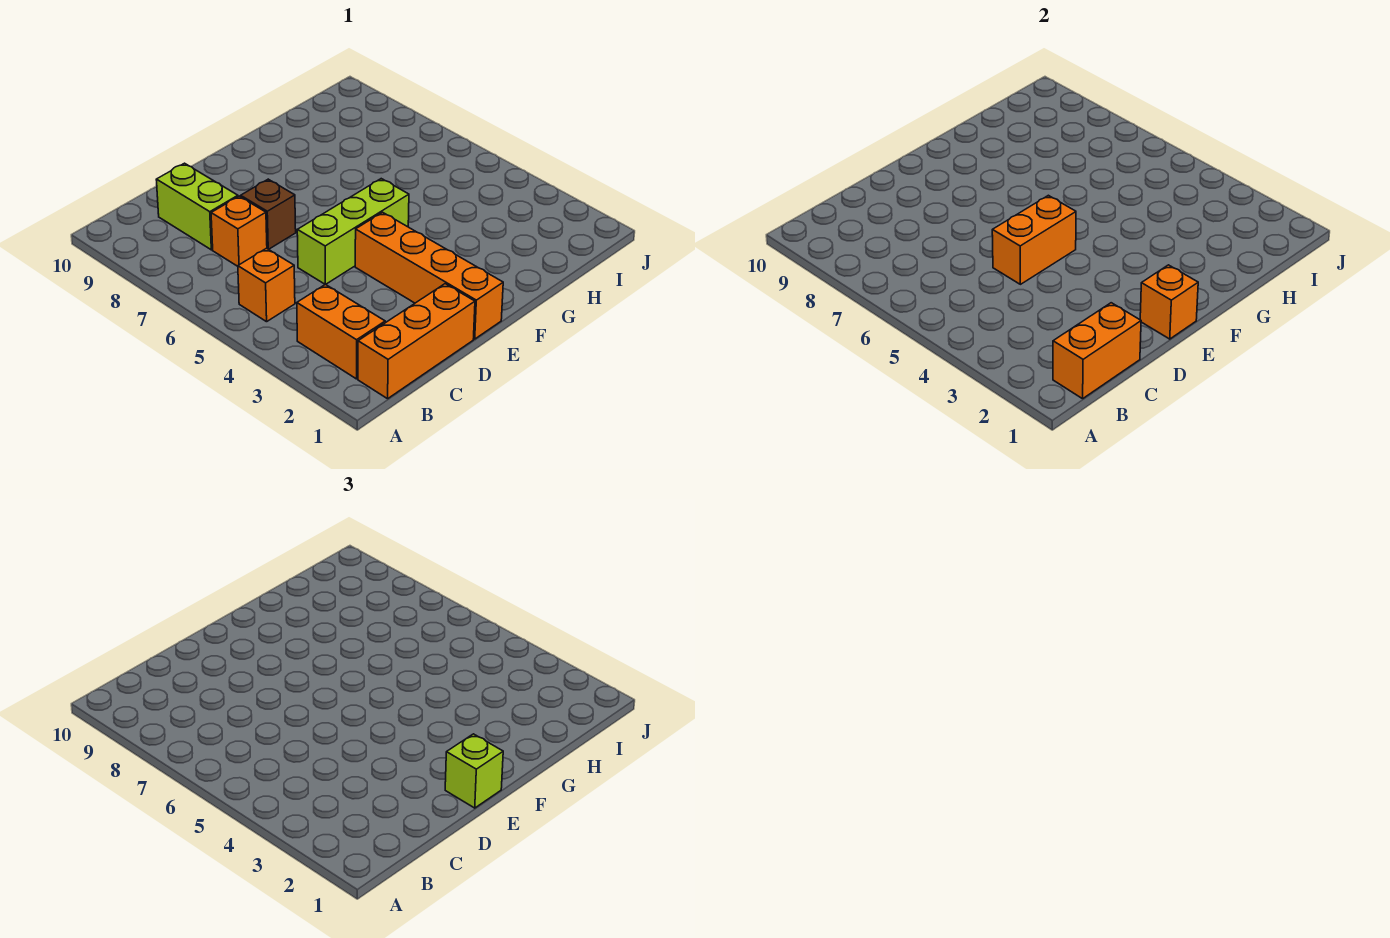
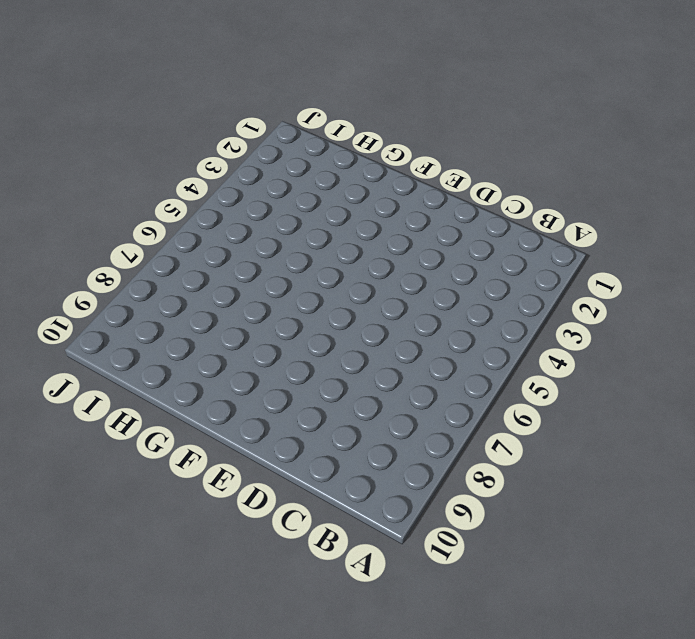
none -> orange brick B1:D1 level 1
none -> orange brick B2:B3 level 1
none -> orange brick B5 level 1

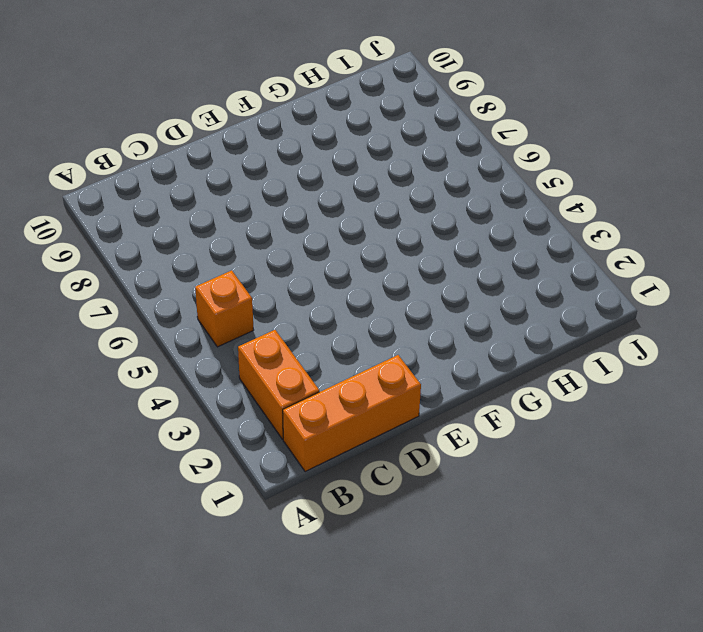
none -> orange brick C7 level 1
none -> lime brick C8:C9 level 1
none -> lime brick D5:F5 level 1

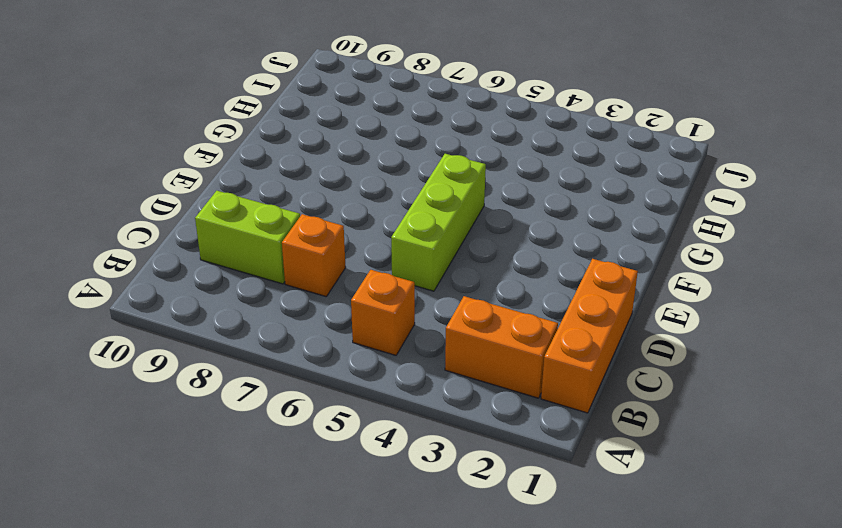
none -> brown brick D7 level 1
none -> orange brick E1:E4 level 1
none -> orange brick B1:C1 level 2

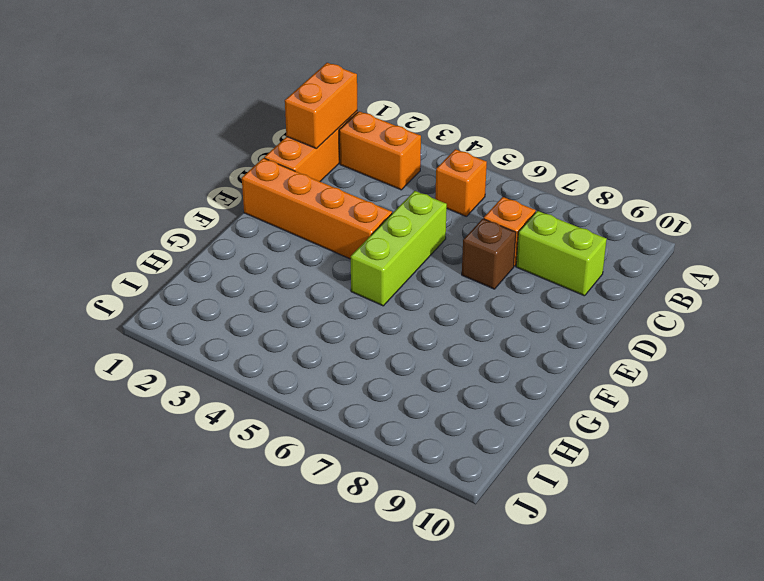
none -> orange brick D5:E5 level 2
none -> orange brick E1 level 2
none -> lime brick E1 level 3

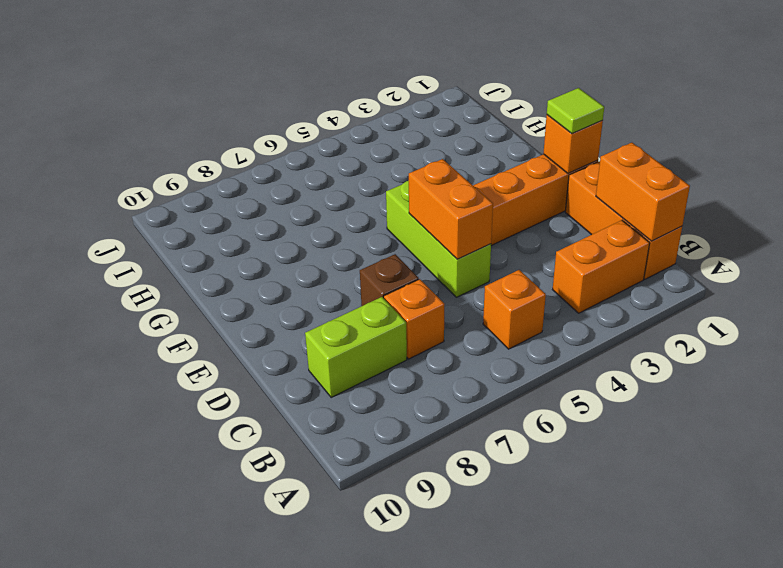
lime tile E1 level 3 -> lime brick E1 level 3

